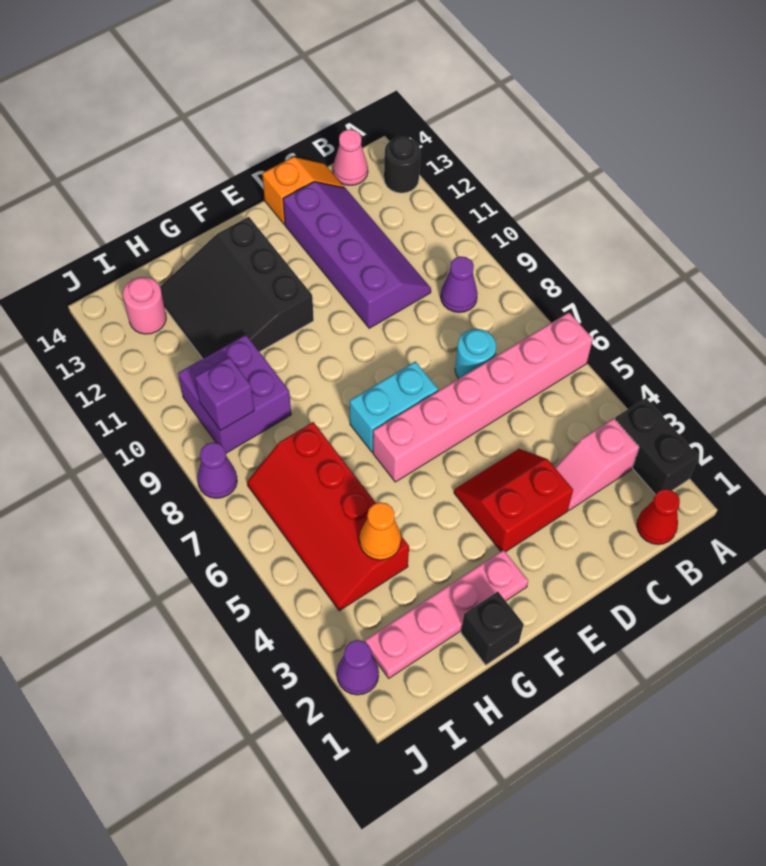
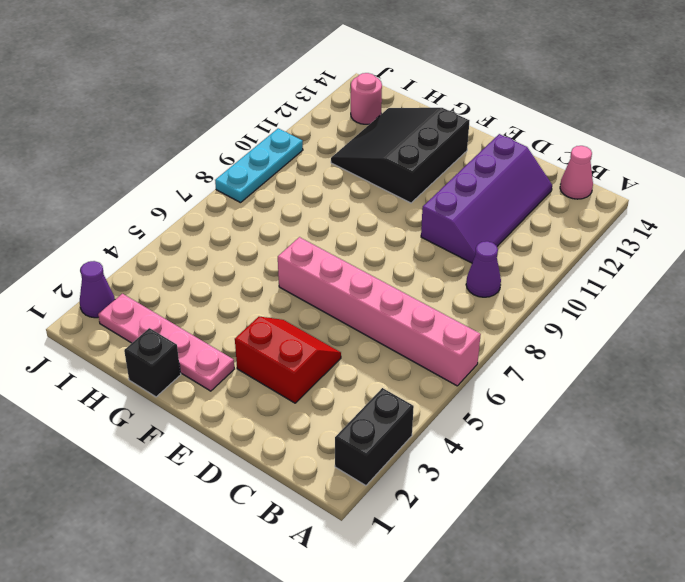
cyan plate J8:J10 level 1 -> purple cone J8 level 1
none -> black round brick A13 level 1
none -> red cone B1 level 1
none -> pink slope B3:C3 level 1 top B

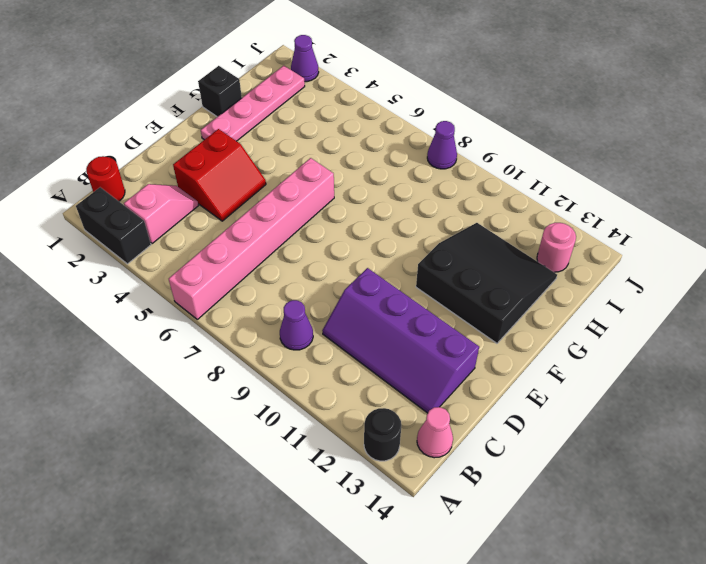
red round brick B1 level 1 -> red cone B1 level 1
none -> cyan round brick C7 level 1
none -> orange slope C14:D14 level 1 top D
none -> cyan brick E7:F7 level 1

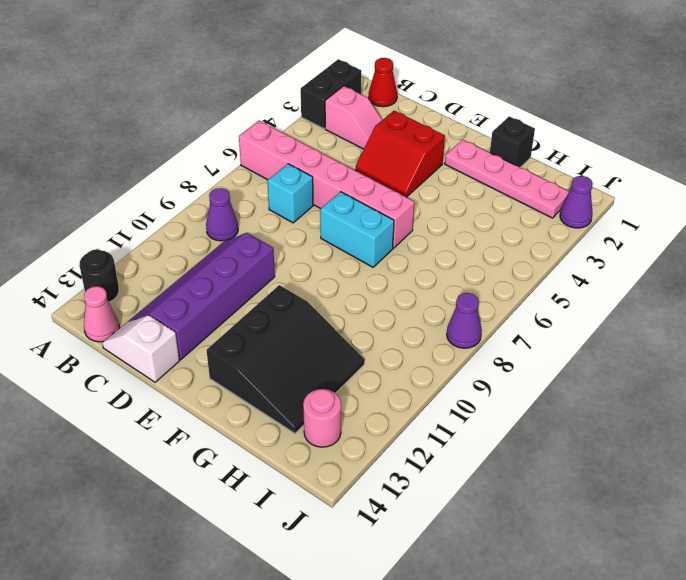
cyan brick C7 level 1 -> cyan round brick C7 level 1
white slope C14:D14 level 1 top D -> orange slope C14:D14 level 1 top D
none -> red slope H4:I7 level 1 top H
none -> purple brick H9:I10 level 1
none -> orange cone H4 level 2

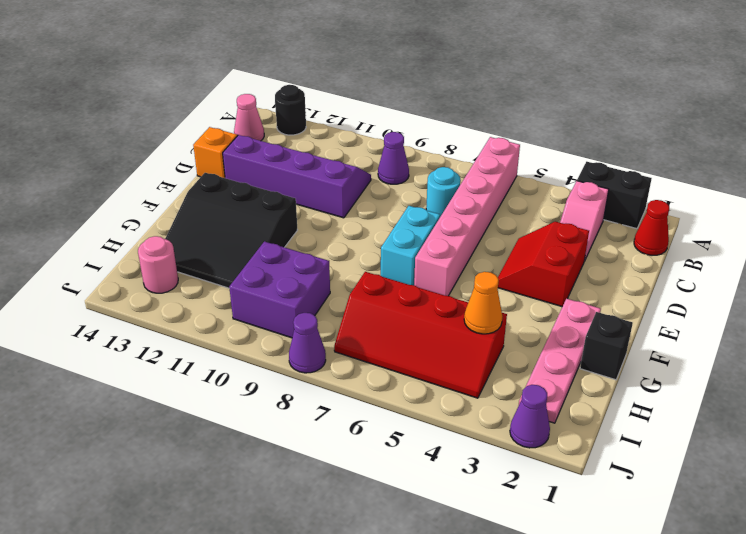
none -> purple brick I9 level 2

